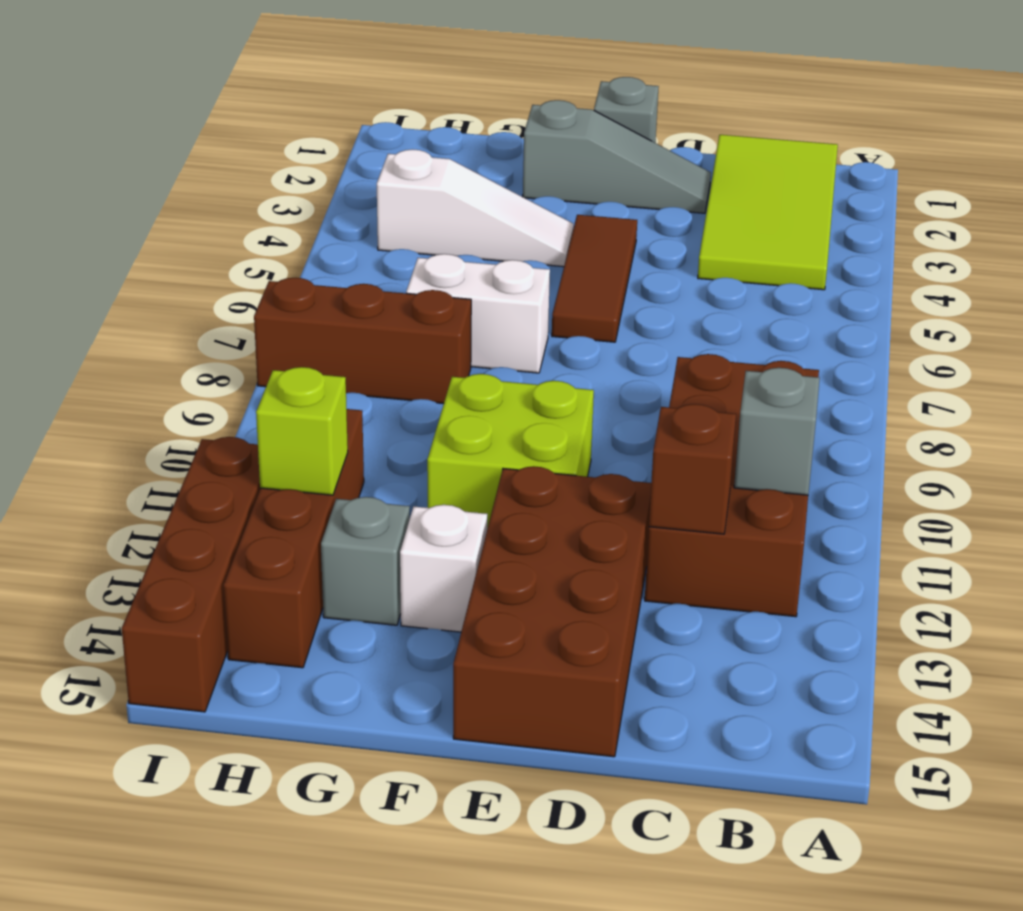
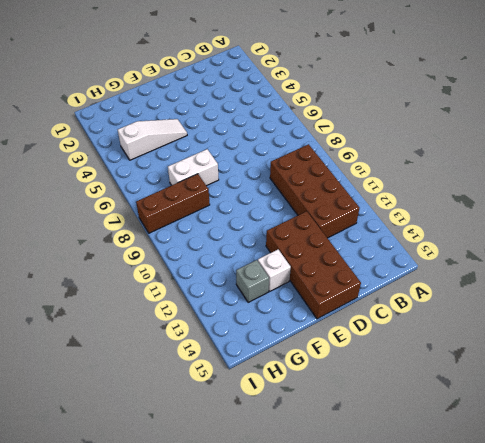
none -> lime tile B1:C4 level 1
none -> grey slope D2:F2 level 1 top F
none -> grey brick E1 level 1

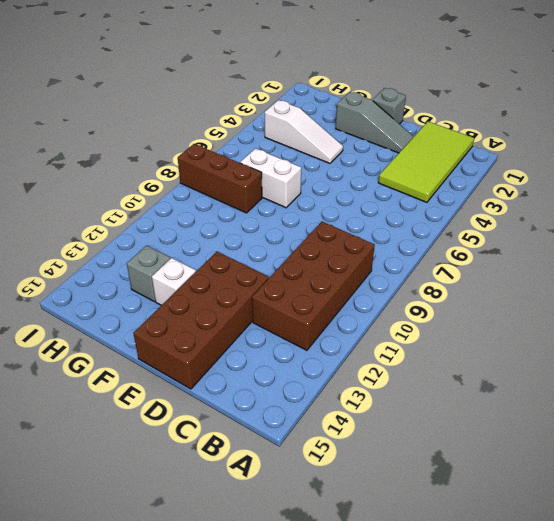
none -> brown tile E4:E6 level 1
none -> lime brick E10:F11 level 1
none -> brown brick H11:H14 level 1

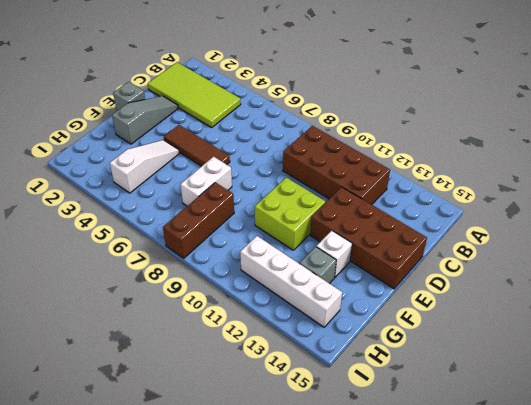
white brick H11:H14 level 1 -> brown brick H11:H14 level 1
none -> brown brick I12:I15 level 1
none -> grey brick B11 level 2
none -> brown brick C12 level 2

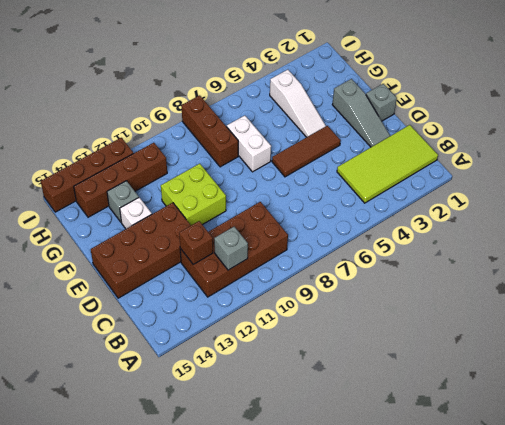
none -> lime brick H12 level 2

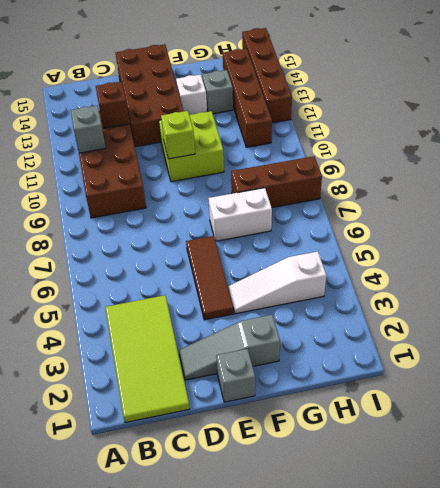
lime brick E10 level 2 -> lime brick H12 level 2

